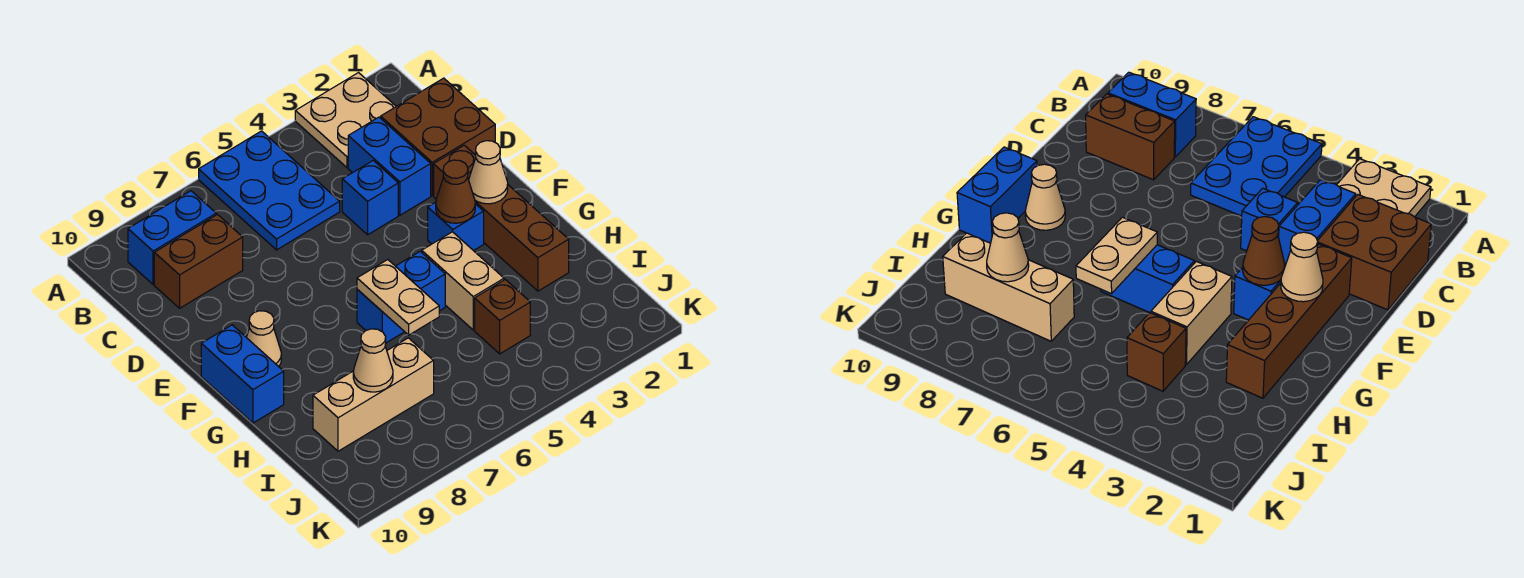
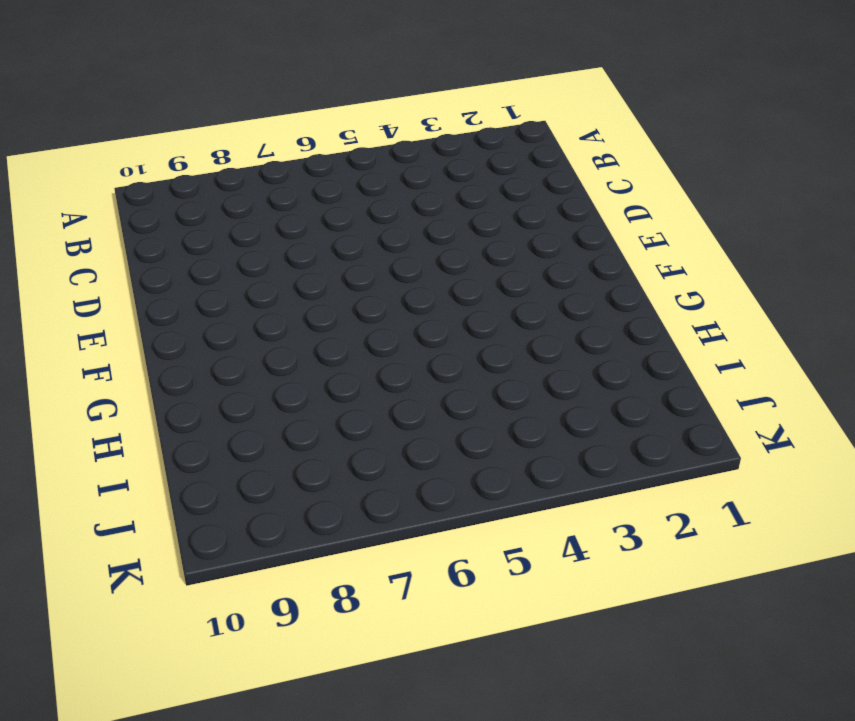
none -> tan plate A2:B3 level 1
none -> blue plate A5:C6 level 1
none -> blue brick B8:B9 level 1

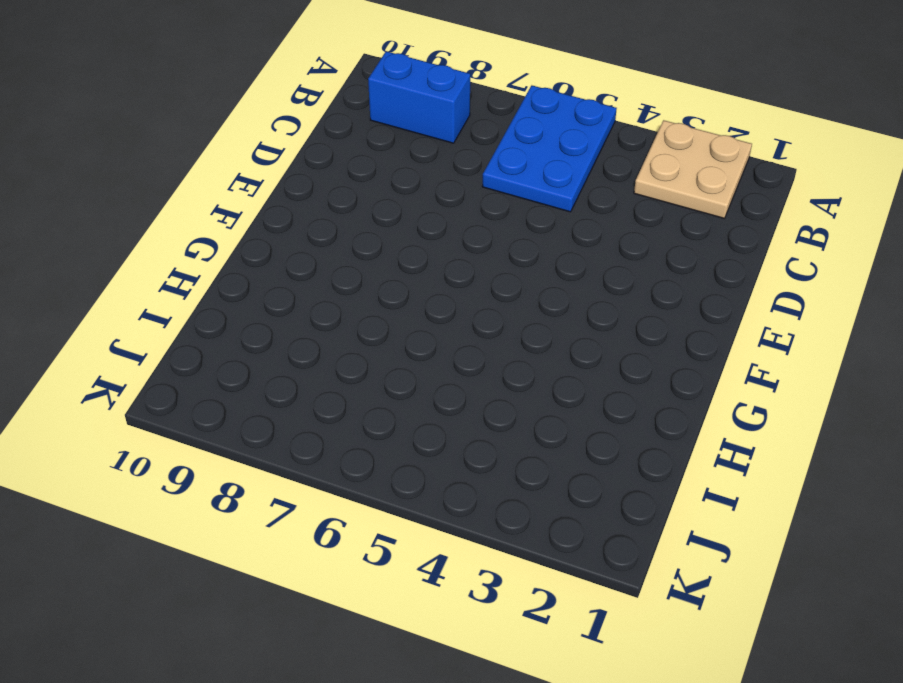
none -> brown brick C1:D2 level 1
none -> blue brick C3:D3 level 1
none -> brown brick C8:C9 level 1

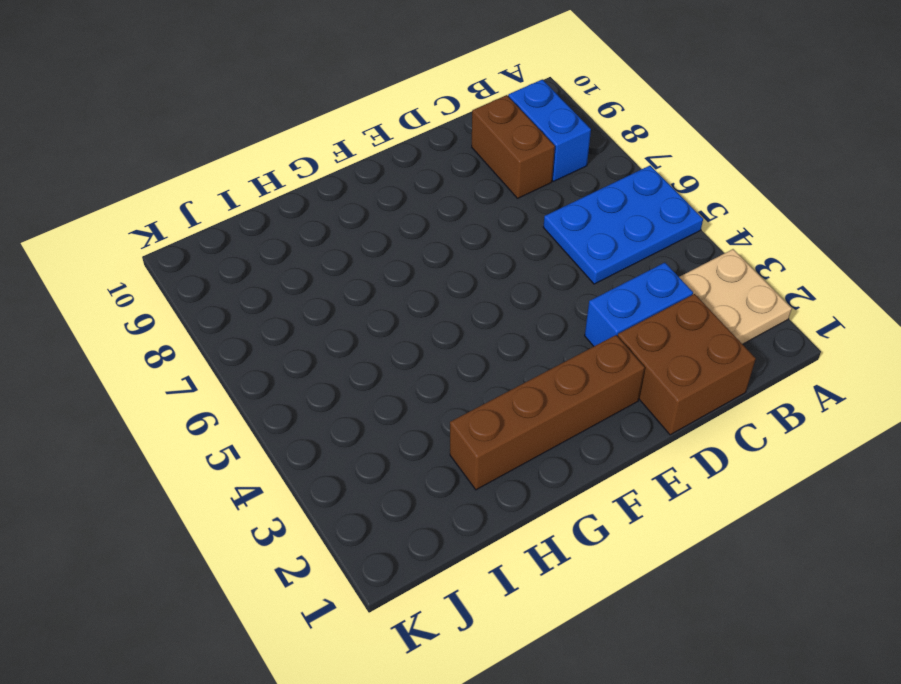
none -> blue brick D4 level 1
none -> blue brick F3 level 1
none -> tan cone F9 level 1

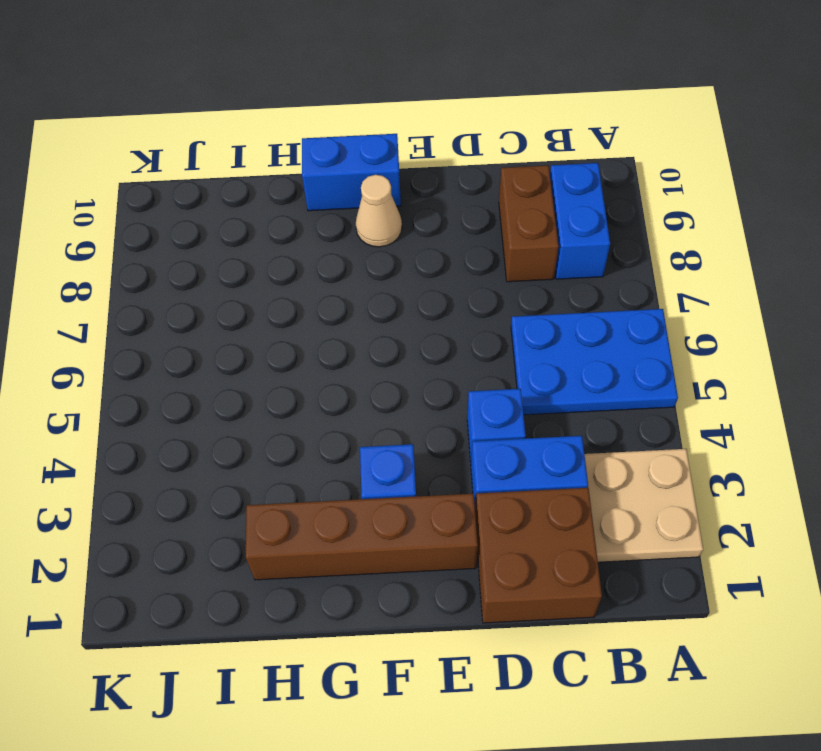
none -> tan brick G4:H4 level 1
none -> blue brick G5:G6 level 1
none -> brown brick I4 level 1

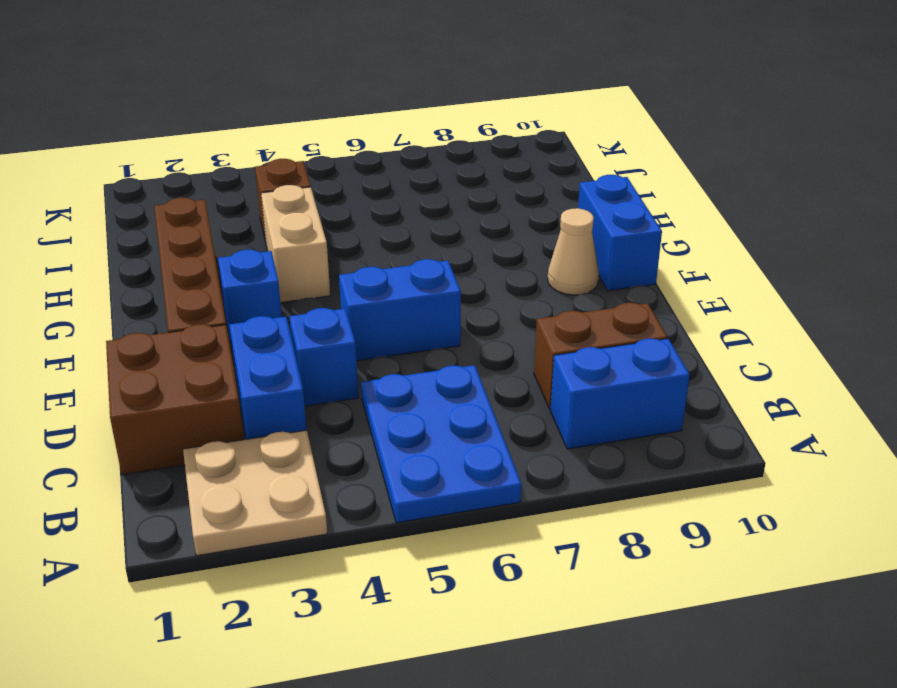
blue brick E5:E6 level 1 -> blue brick G5:G6 level 1
none -> tan brick I7:I9 level 1
none -> tan cone F2 level 2
none -> brown cone F3 level 2

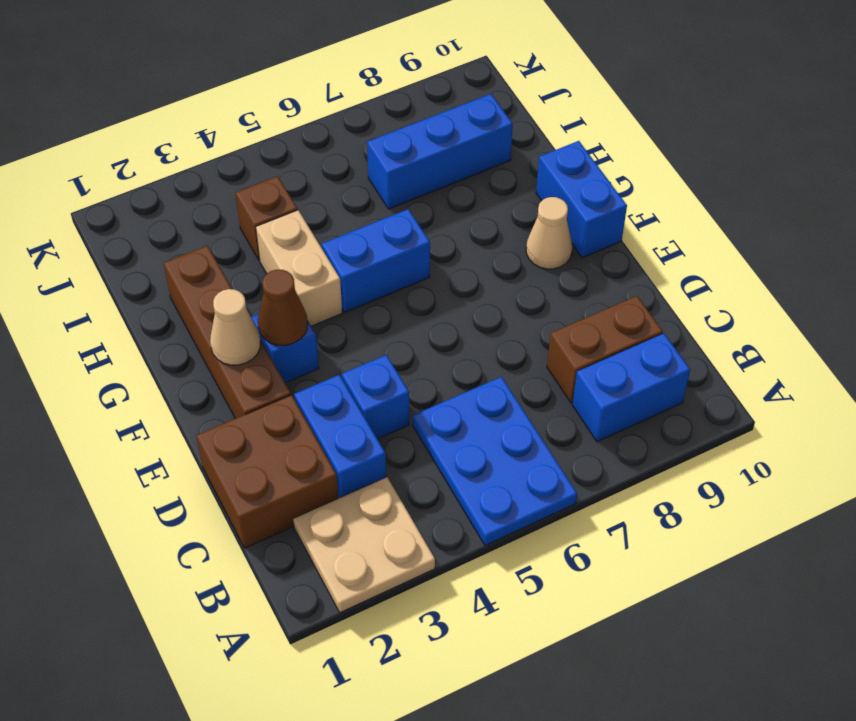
blue brick I7:I9 level 1 -> tan brick I7:I9 level 1
none -> tan plate G6:H6 level 2
none -> tan cone I8 level 2

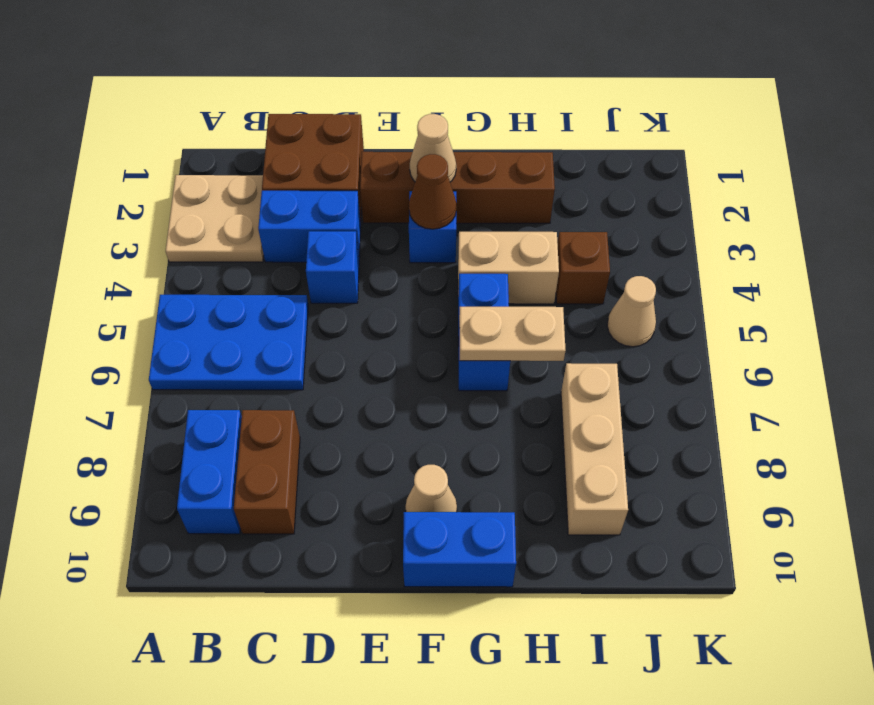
tan cone J5 level 1 -> tan cone I8 level 2

